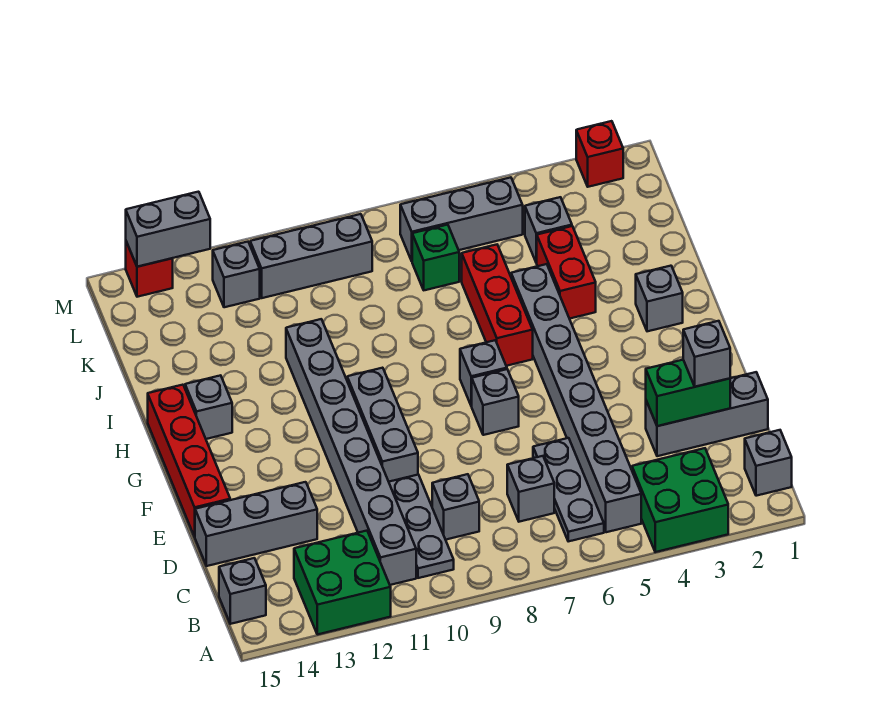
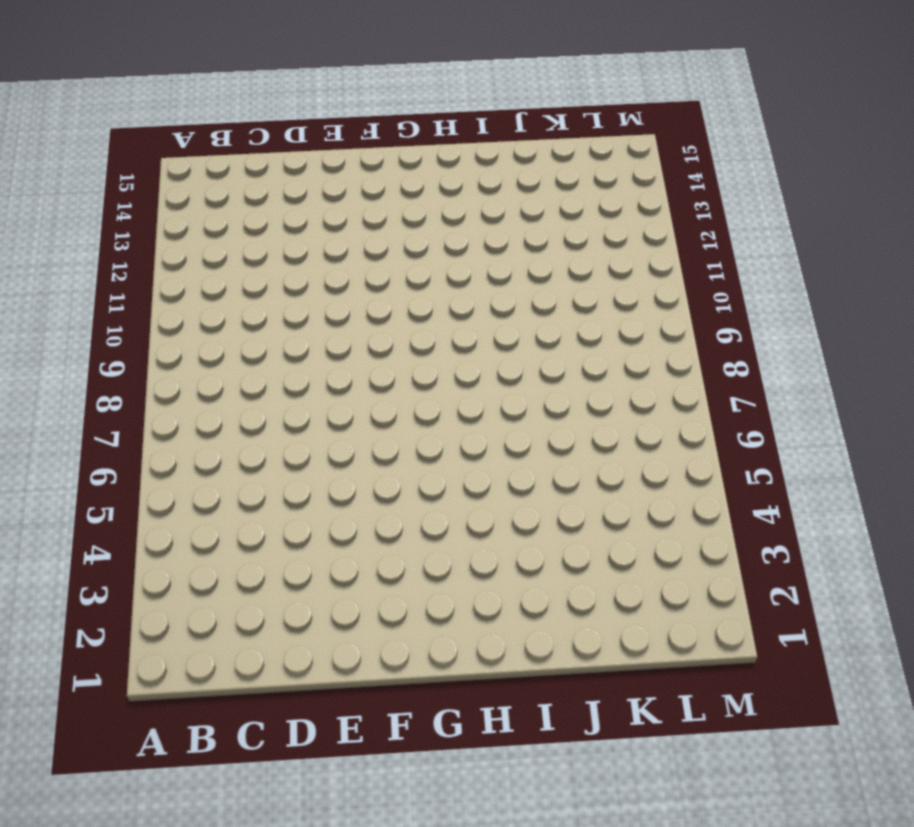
none -> green brick A3:B4 level 1
none -> green brick A12:B13 level 1
none -> grey brick B1 level 1
none -> grey brick B5:I5 level 1

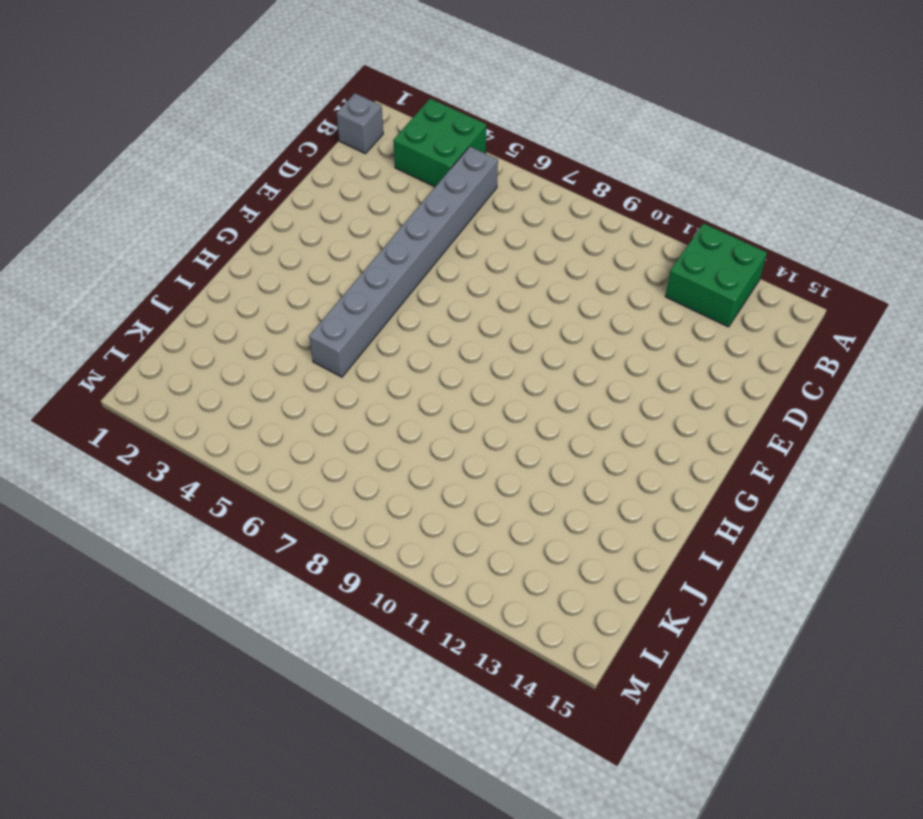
none -> grey plate B6:D6 level 1
none -> grey plate B10:D10 level 1
none -> grey brick B11:I11 level 1
none -> grey brick B15 level 1

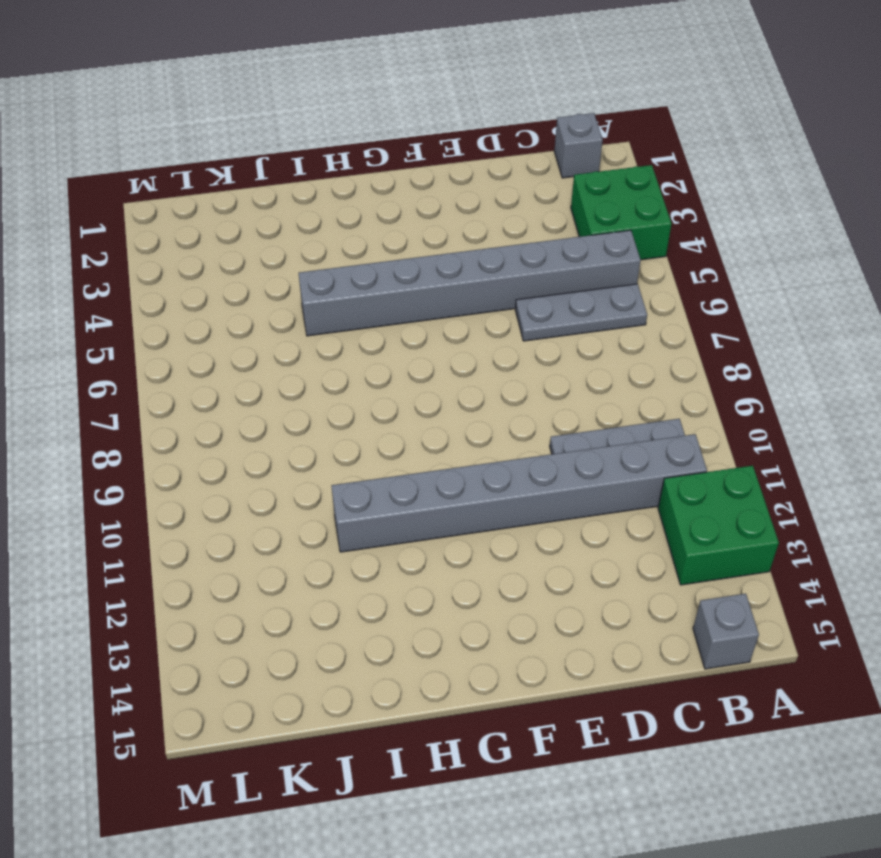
none -> grey brick C7 level 1
none -> grey brick C9 level 1
none -> grey brick D1:D3 level 1
none -> grey brick D13:D15 level 1

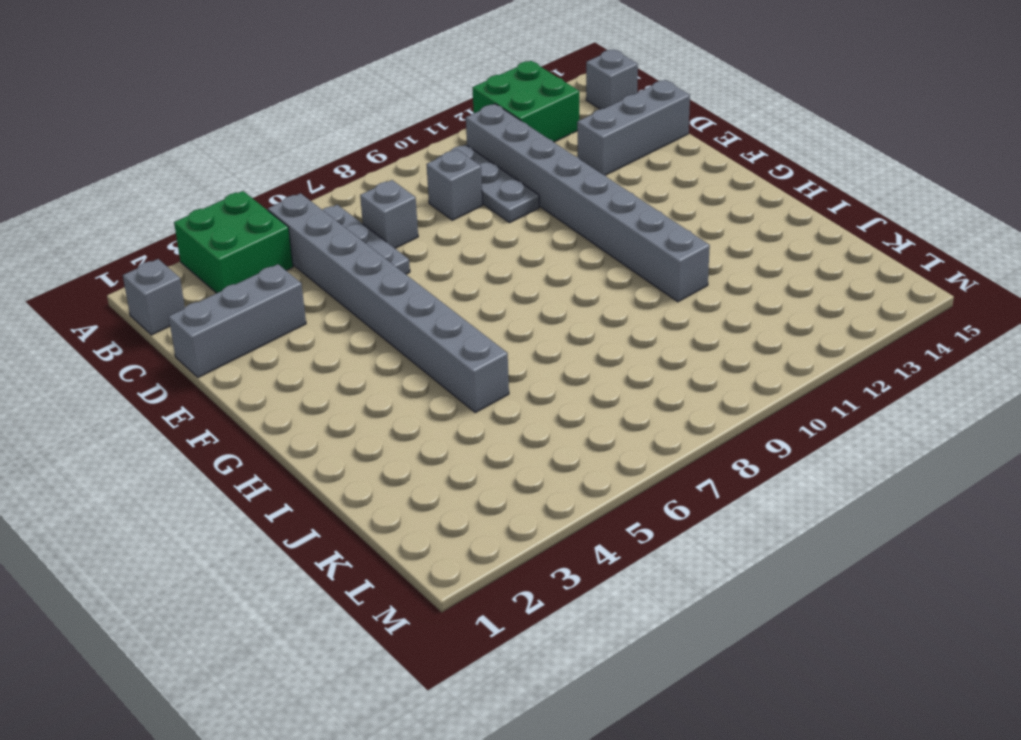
none -> grey brick E10:G10 level 1
none -> red brick E15:H15 level 1
none -> grey brick F7 level 1
none -> grey brick G7 level 1

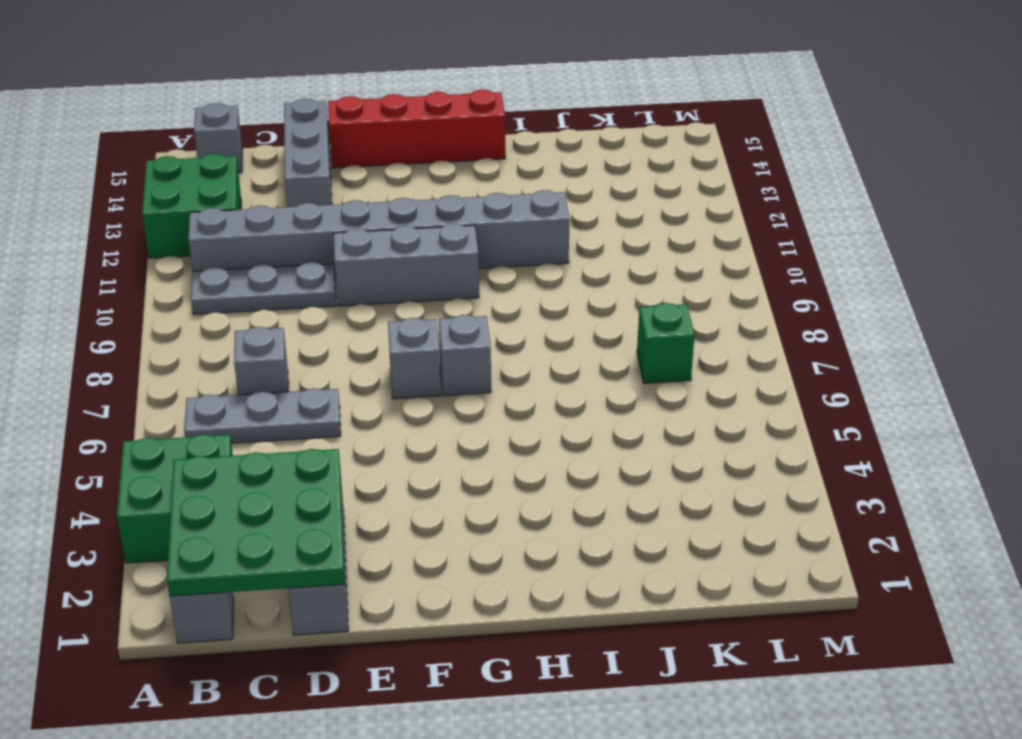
green plate B1:D3 level 2 -> green brick D2:D3 level 2
none -> grey brick B5:I5 level 1
none -> grey brick C9 level 1
none -> grey brick H2 level 1
none -> red brick H6:J6 level 1

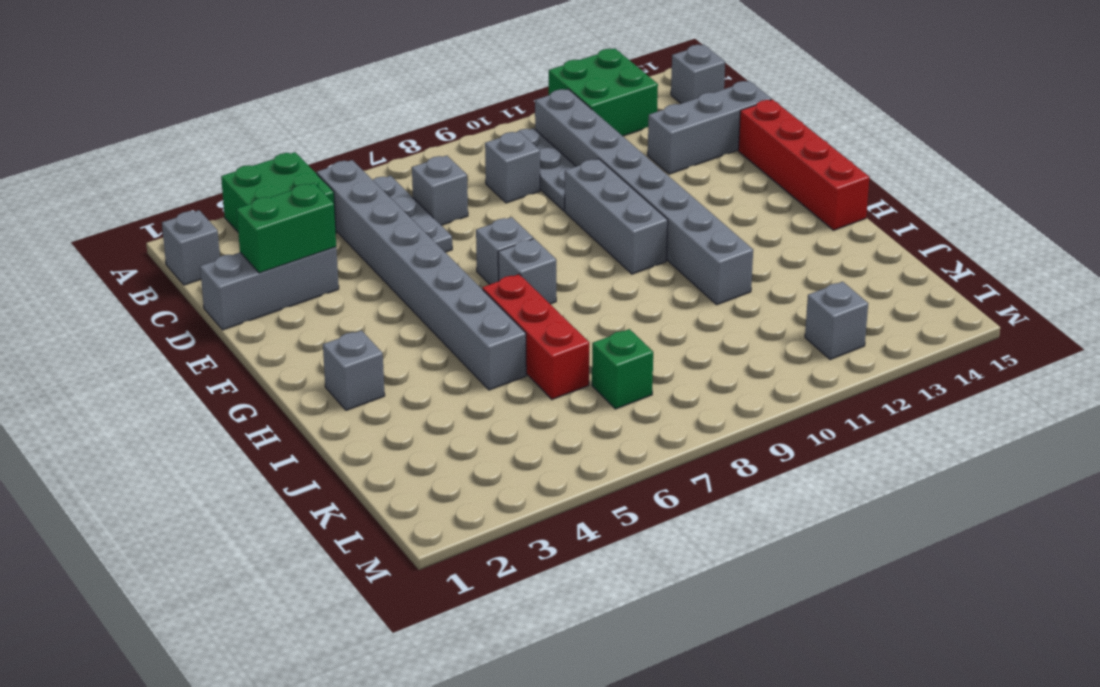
none -> grey brick H14 level 1
none -> red brick I4:J4 level 1
none -> grey brick K4 level 1
none -> grey brick L5:L7 level 1

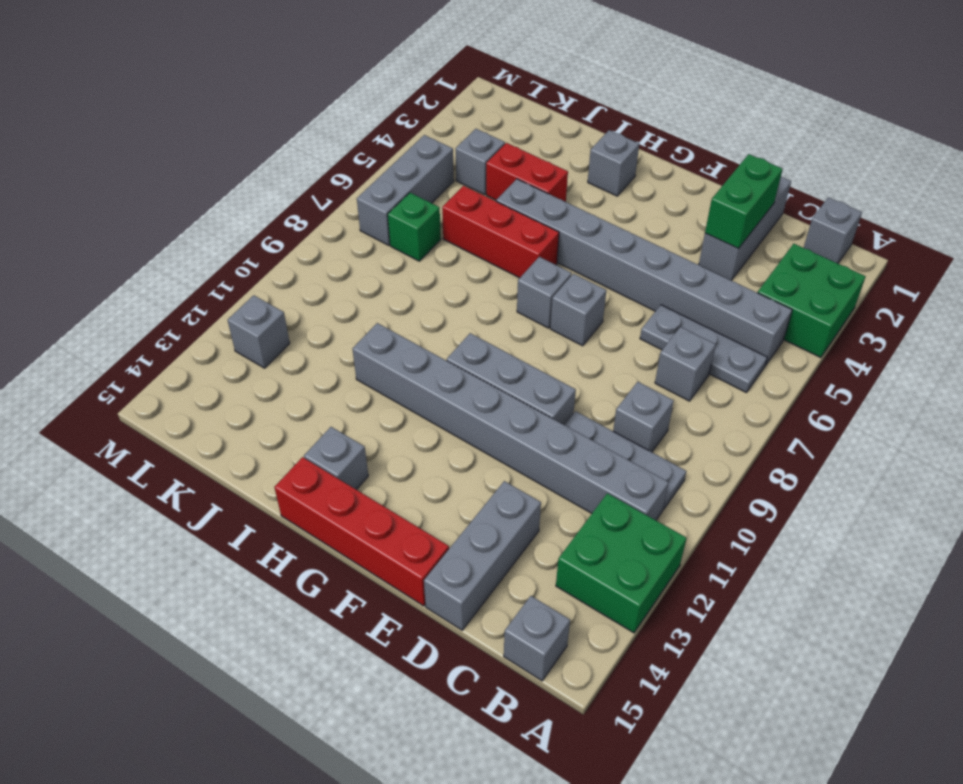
none -> grey brick L9:L11 level 1
none -> red brick M2 level 1
none -> red brick M14 level 1
none -> grey brick M13:M14 level 2

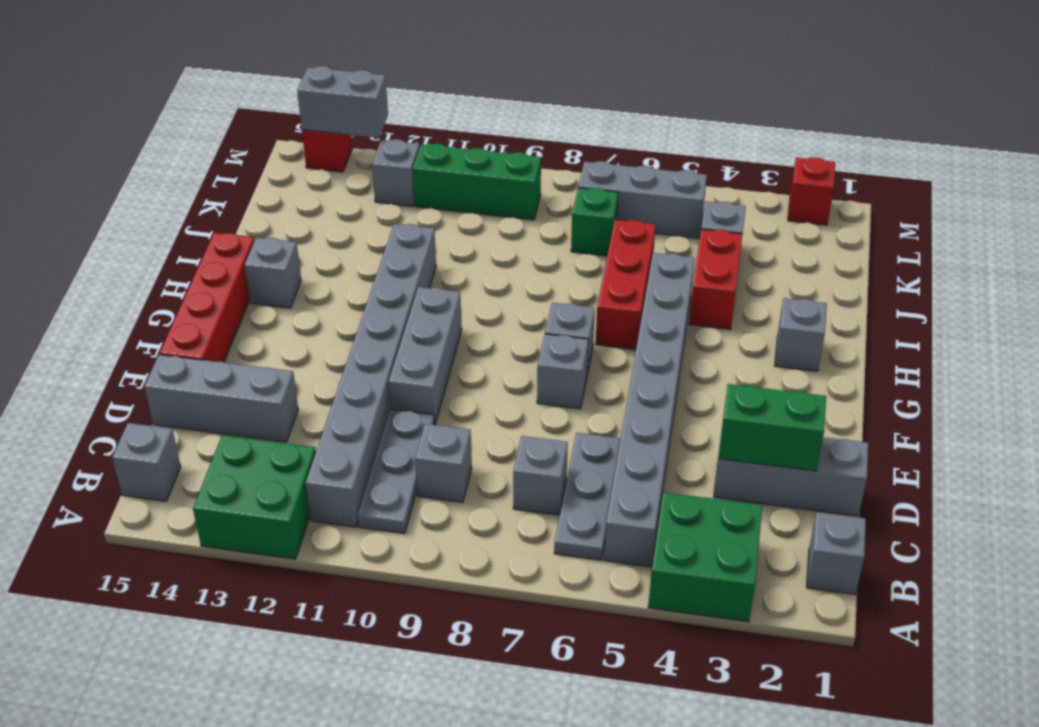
green brick L9:L11 level 1 -> grey brick L9:L11 level 1
none -> grey brick D2 level 3

